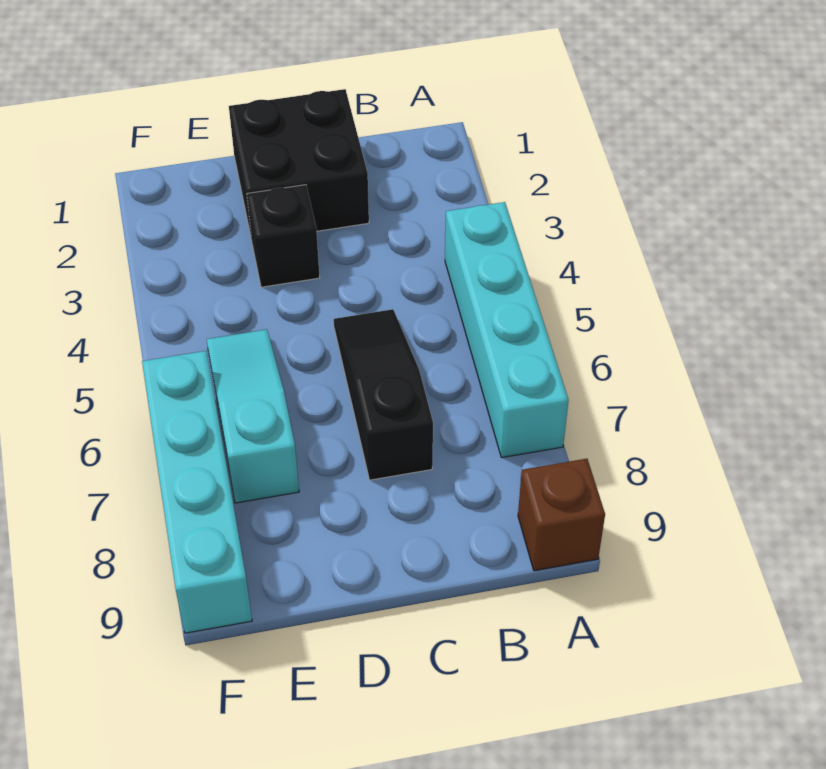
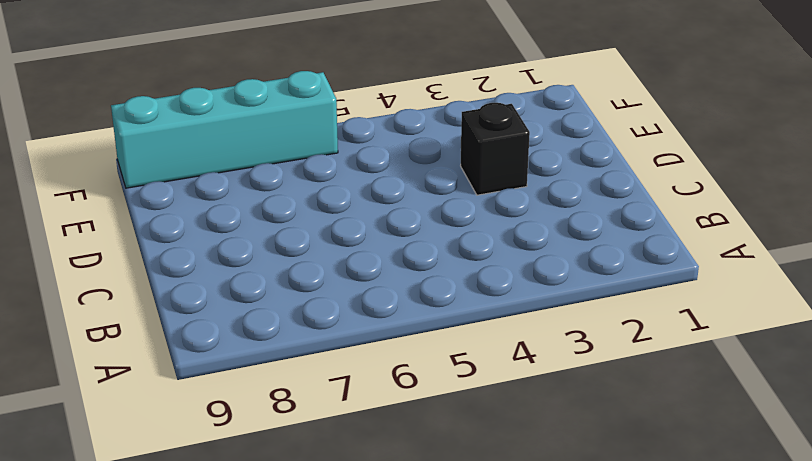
none -> cyan brick A4:A7 level 1
none -> brown brick A9 level 1

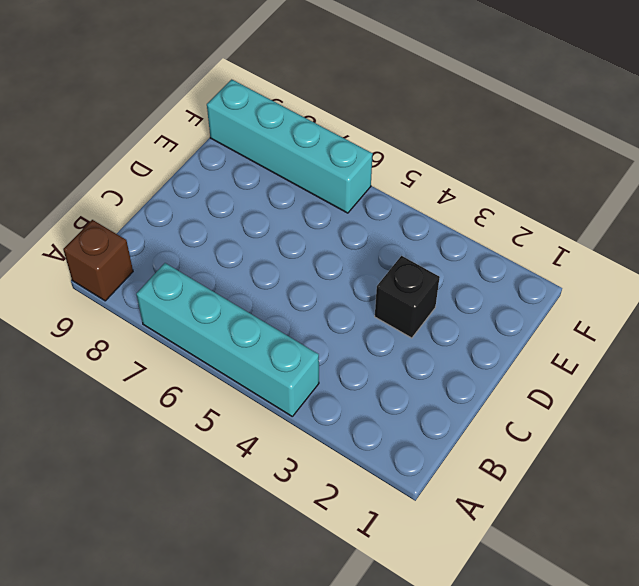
none -> black brick C1:D2 level 1
none -> black slope C5:C7 level 1 top 7

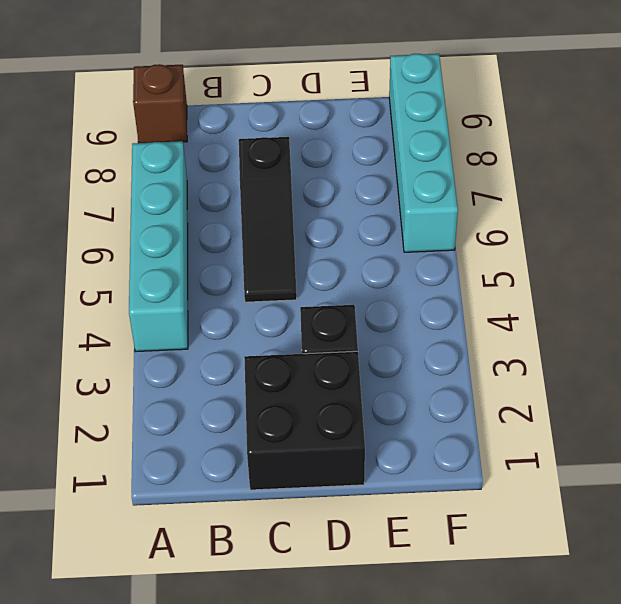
none -> cyan slope E5:E7 level 1 top 7

